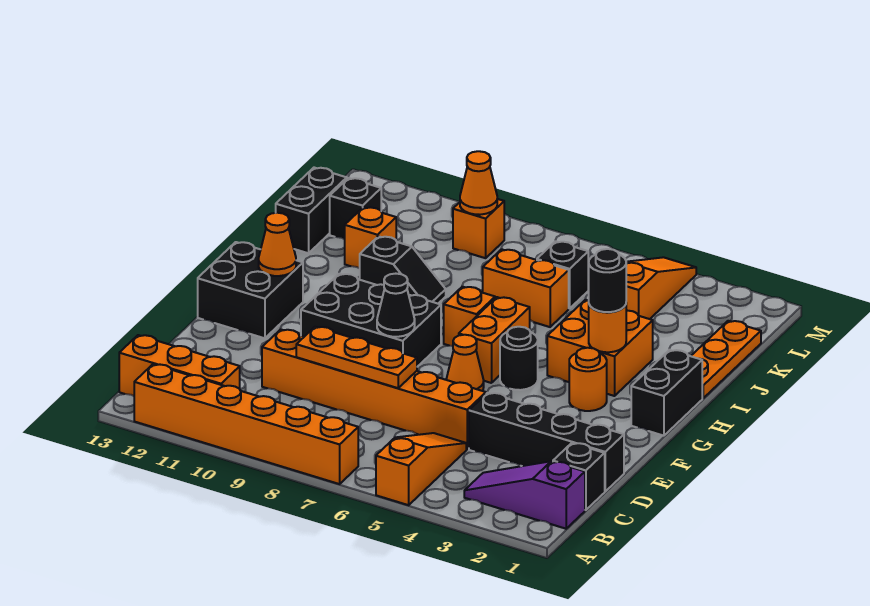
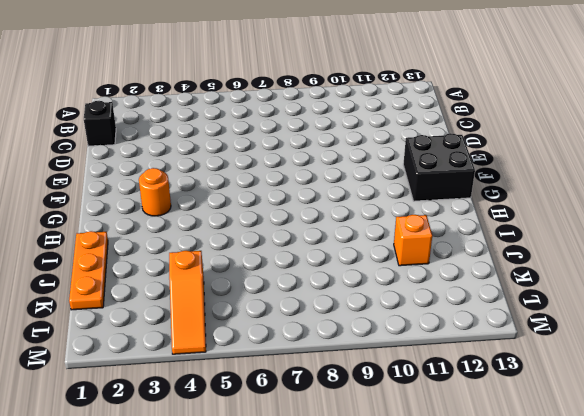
none -> orange slope A5:C5 level 1 top A
none -> orange brick A7:A12 level 1
none -> purple slope B1:B3 level 1 top 1
none -> orange brick B11:B13 level 1

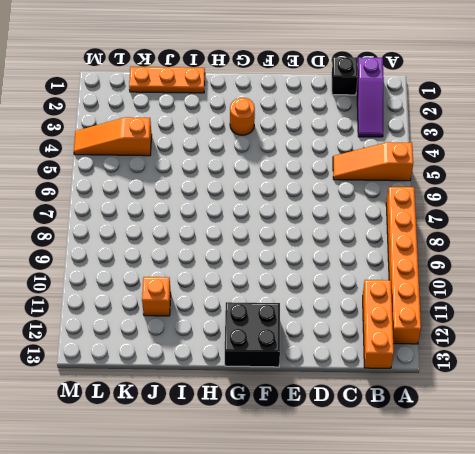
none -> black brick D1:D4 level 1
none -> orange brick D5:D10 level 1
none -> orange cone F6 level 1
none -> black brick F8:G10 level 1

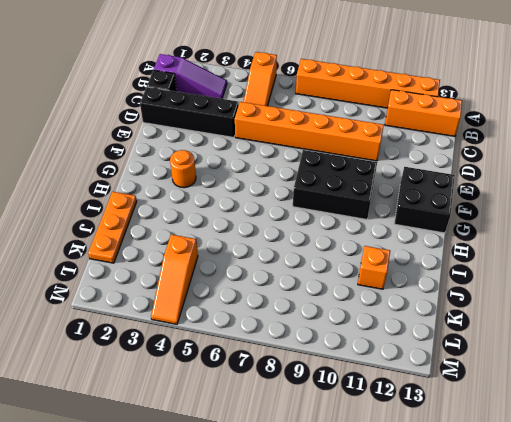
none -> orange cone F6 level 1
none -> black brick G1:H1 level 1
none -> black round brick G5 level 1
none -> orange brick G6:H6 level 1

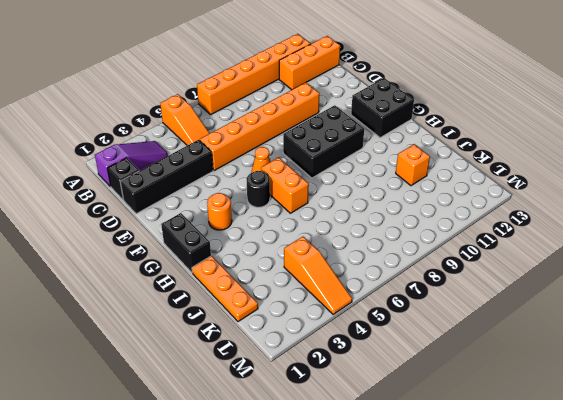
none -> orange brick H3:I4 level 1
none -> orange brick H7 level 1
none -> black slope I9:I10 level 1 top 10
none -> orange brick J6:J7 level 1

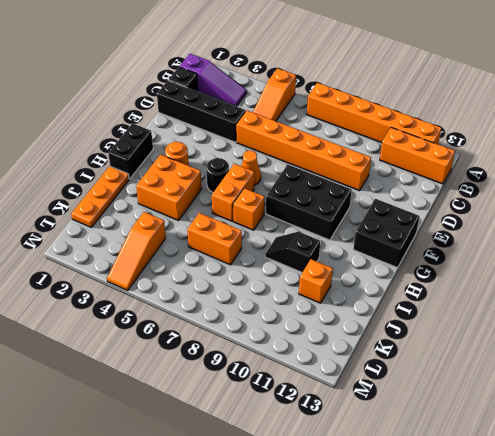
none -> black brick J13:K13 level 1
none -> black brick K6 level 1
none -> black brick K12 level 1
none -> orange brick L9 level 1

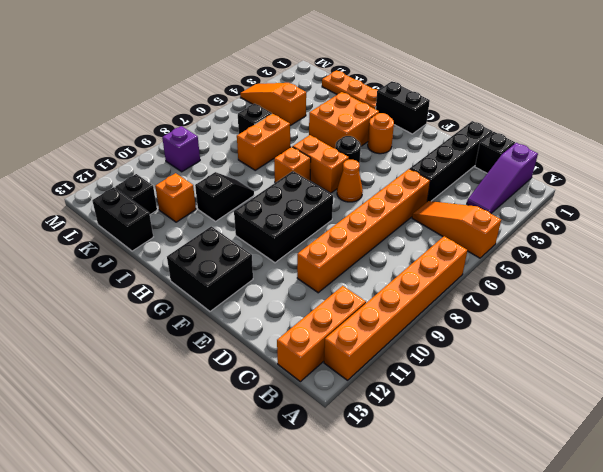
purple brick L9 level 1 -> orange brick L9 level 1
none -> orange plate D7:D9 level 2
none -> black cone F8 level 2
none -> orange cone G12 level 2
none -> orange round brick H3 level 2

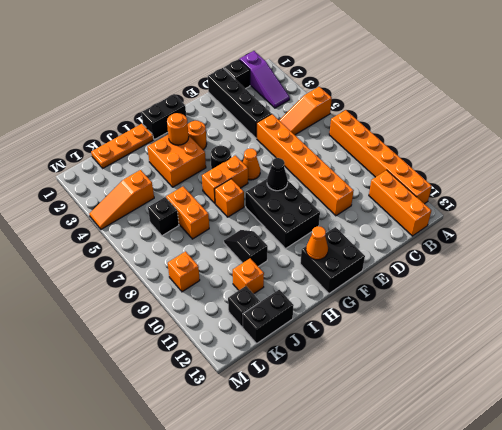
none -> orange plate D7:D9 level 2
none -> orange cone L9 level 2
none -> black round brick H3 level 3

